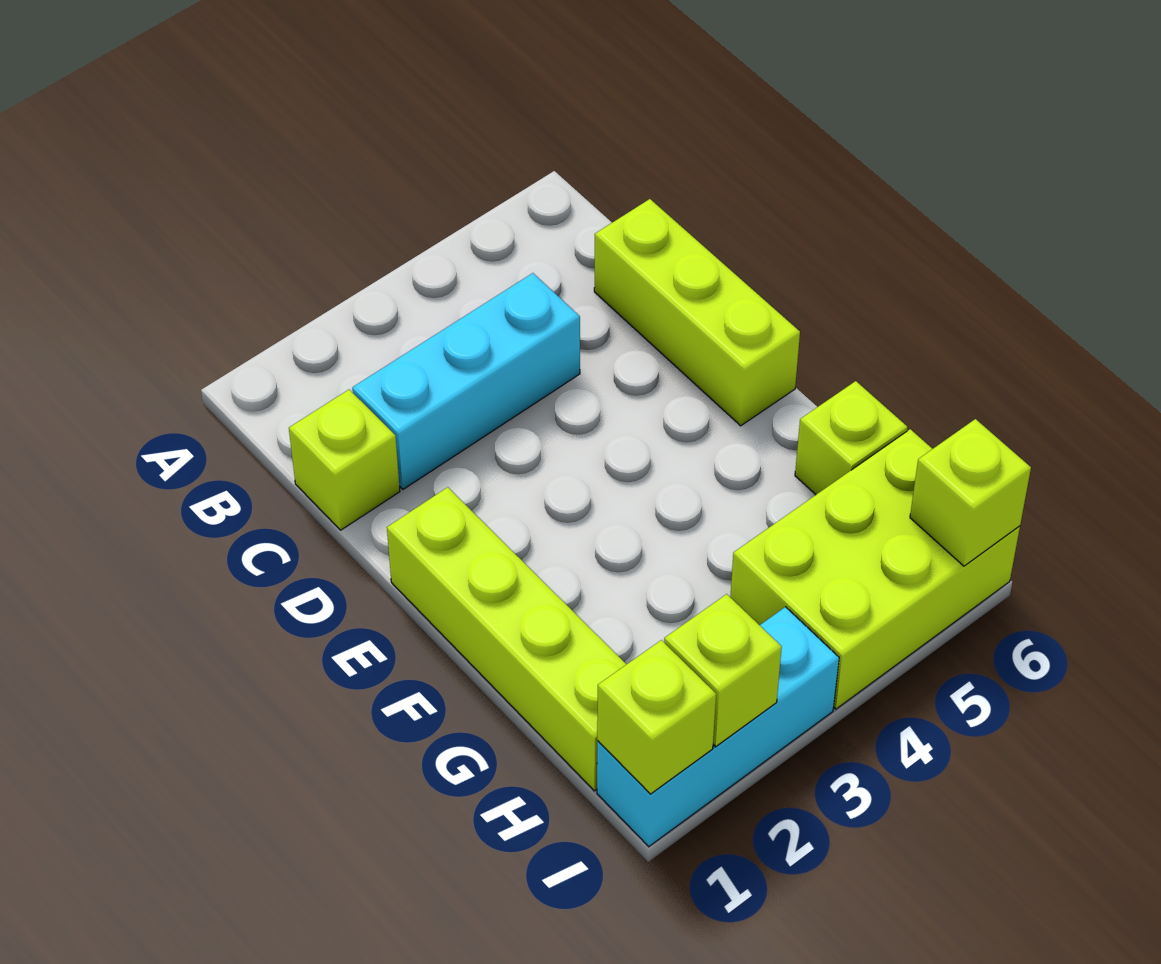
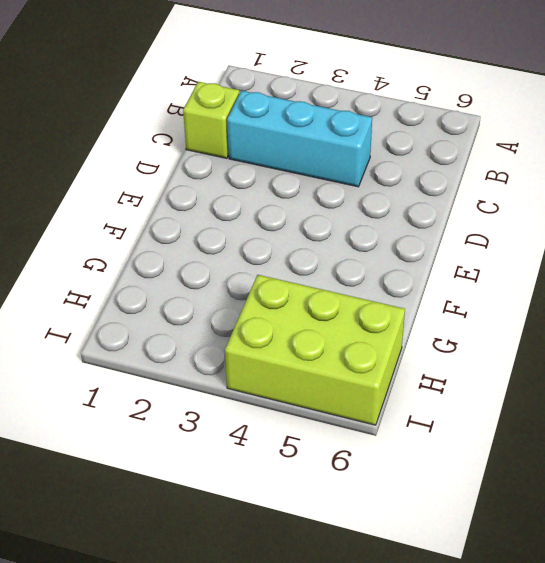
none -> lime brick C6:E6 level 1
none -> lime brick E1:H1 level 1

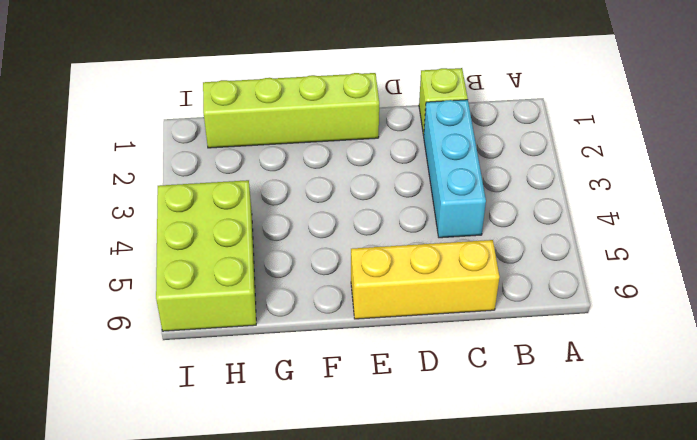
yellow brick C6:E6 level 1 -> lime brick C6:E6 level 1
none -> lime brick G6 level 1
none -> cyan brick I1:I3 level 1

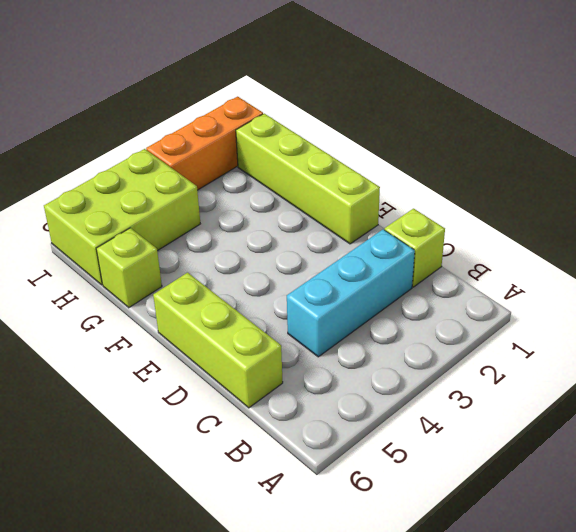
orange brick I1:I3 level 1 -> cyan brick I1:I3 level 1
none -> lime brick I1 level 2
none -> lime brick I2 level 2

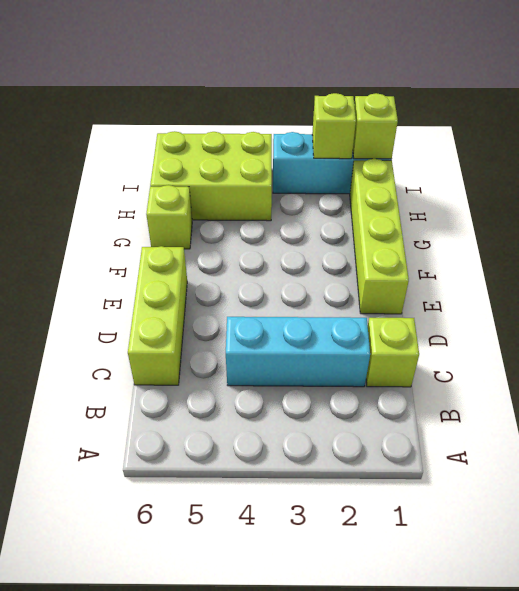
none -> lime brick I6 level 2

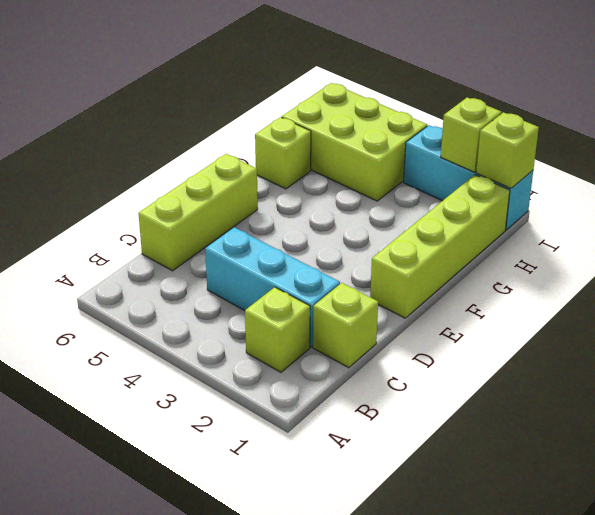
lime brick B2 level 1 -> lime brick I6 level 2

